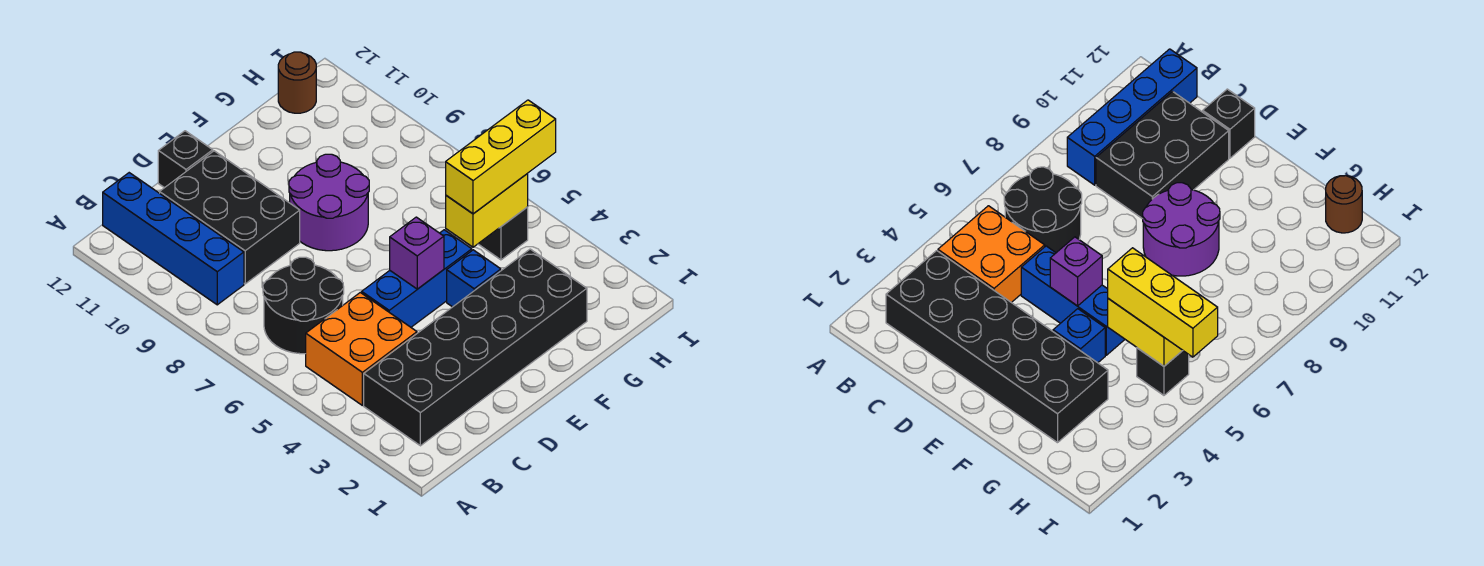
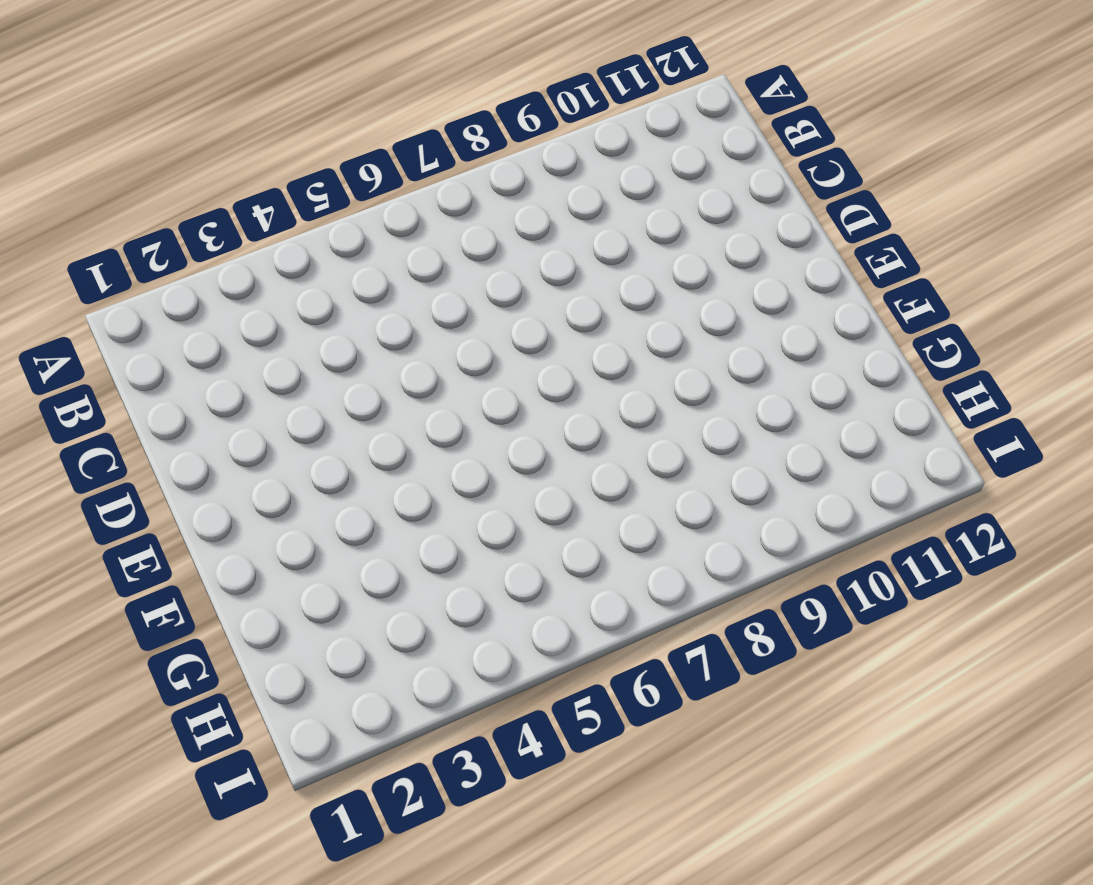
none -> black brick B2:G3 level 1
none -> orange brick B4:C5 level 1
none -> black round brick B6:C7 level 1

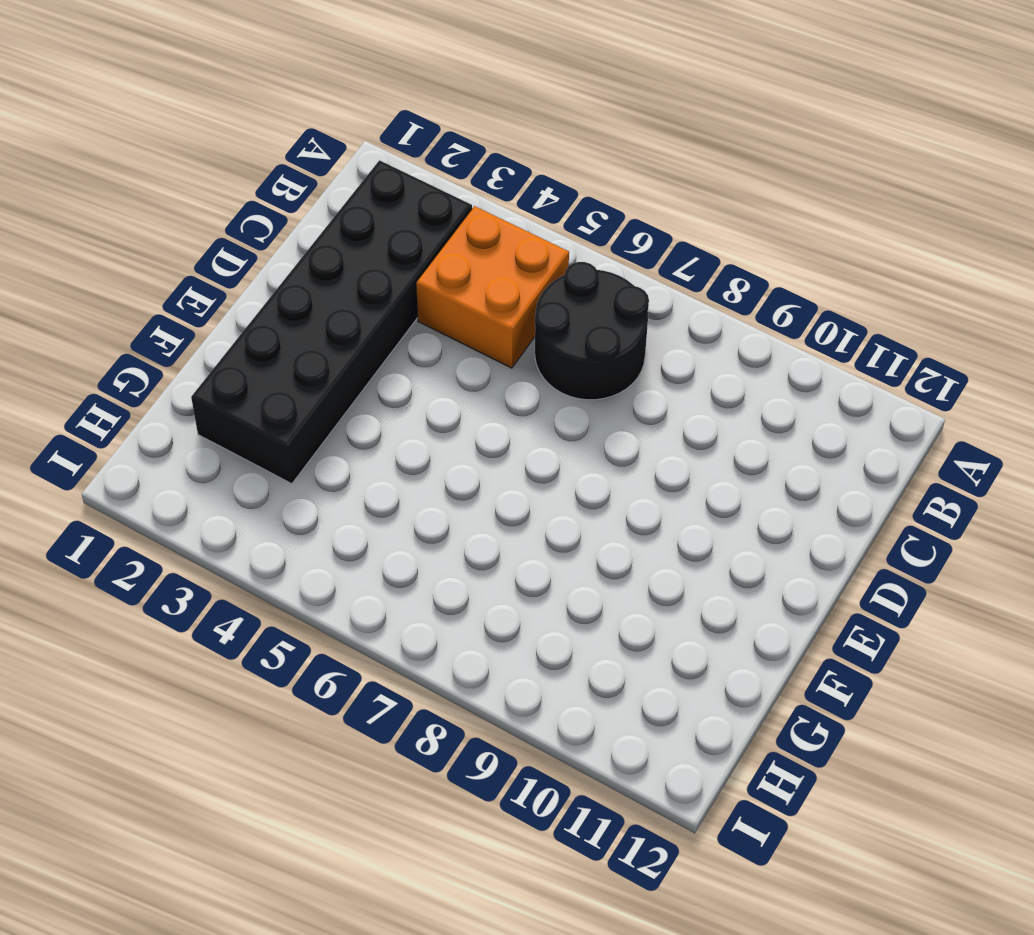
none -> blue brick B9:B12 level 1
none -> black brick C9:D11 level 1
none -> blue brick D5:F5 level 1

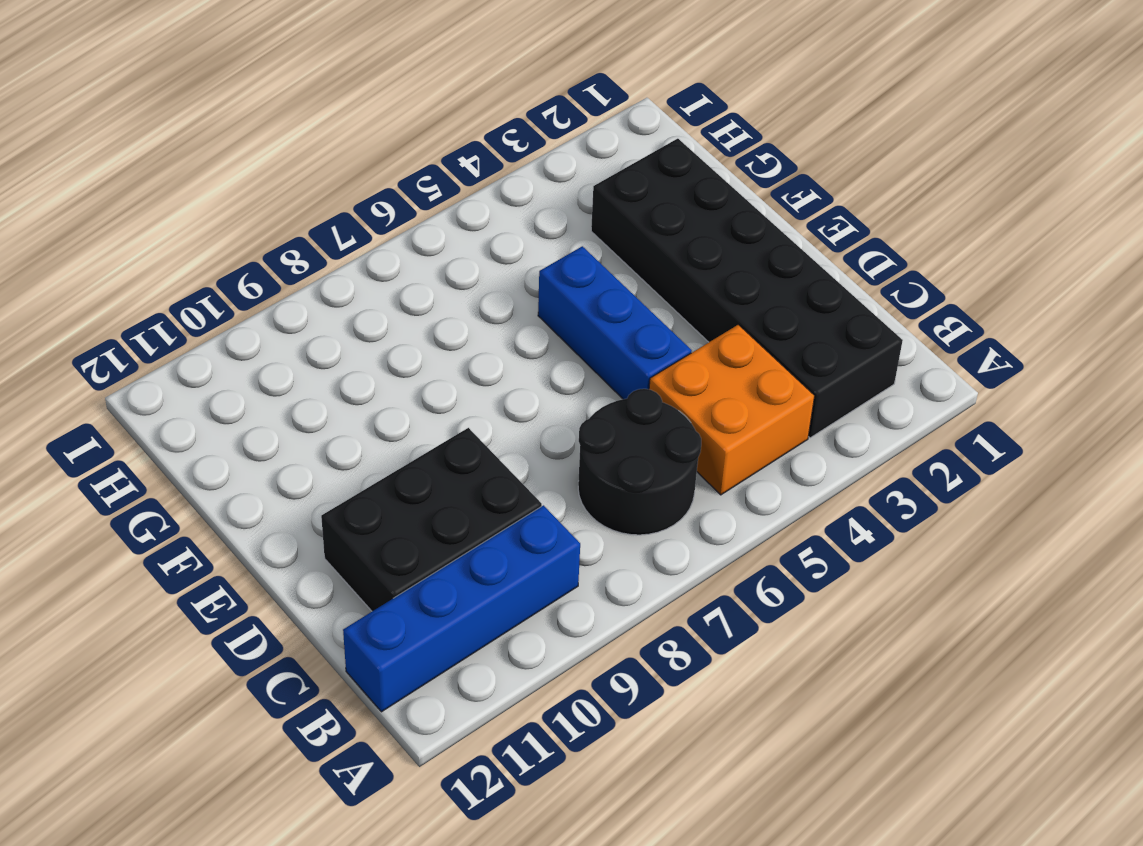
none -> black brick D12 level 1
none -> purple round brick E8:F9 level 1
none -> blue brick F4 level 1

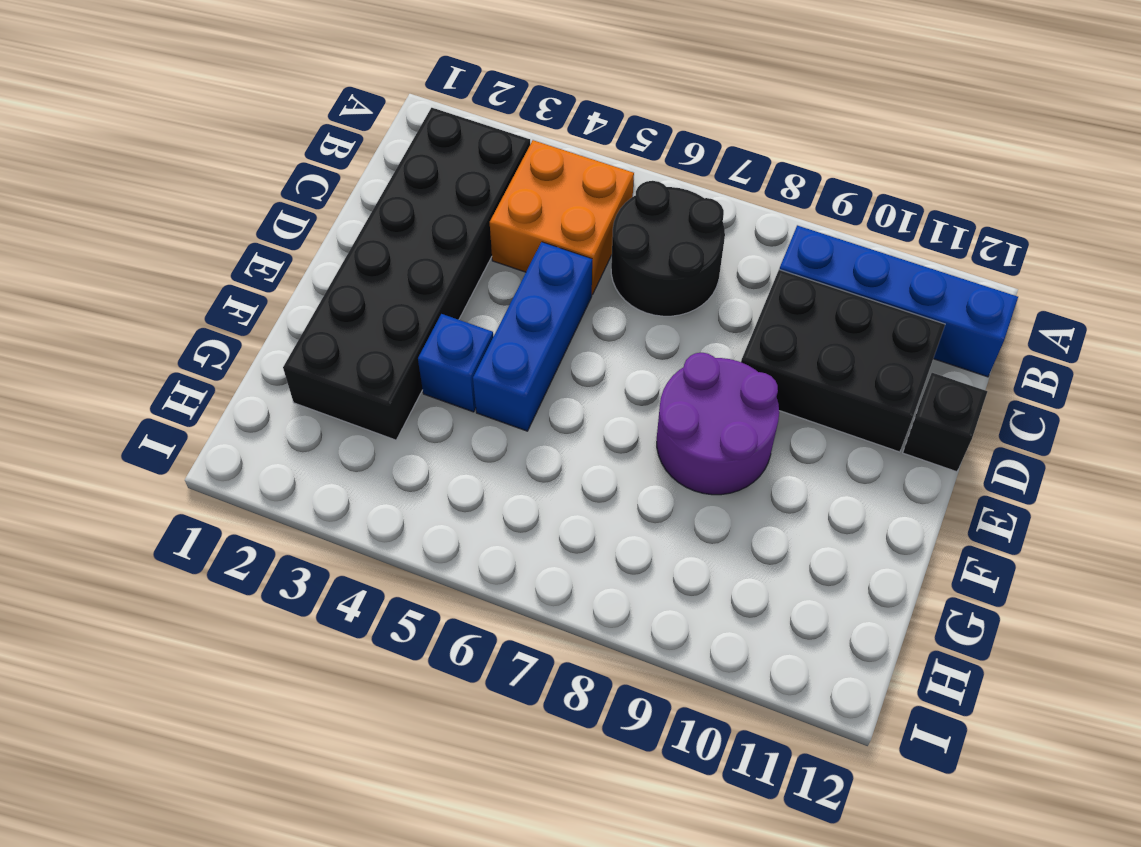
none -> black brick H5 level 1
none -> brown round brick H12 level 1
none -> purple brick E5 level 2

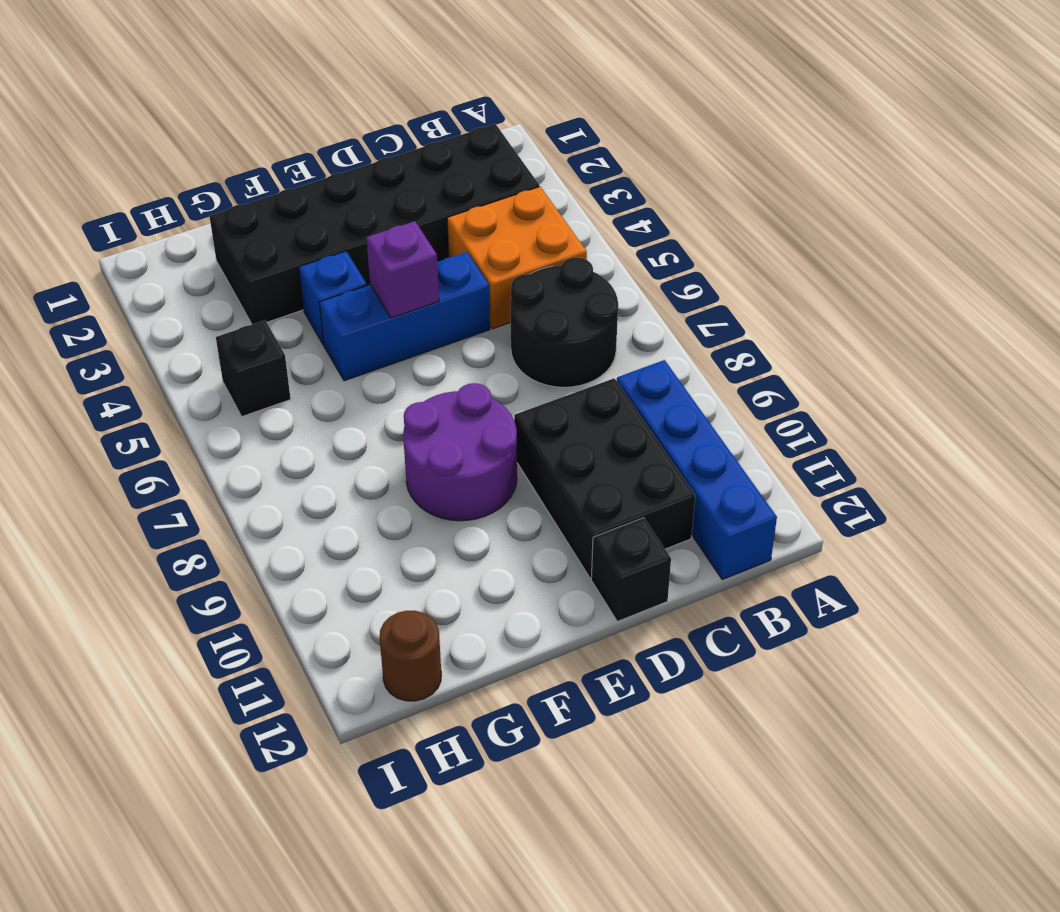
none -> yellow brick G5:H5 level 2
none -> yellow brick G5:I5 level 3

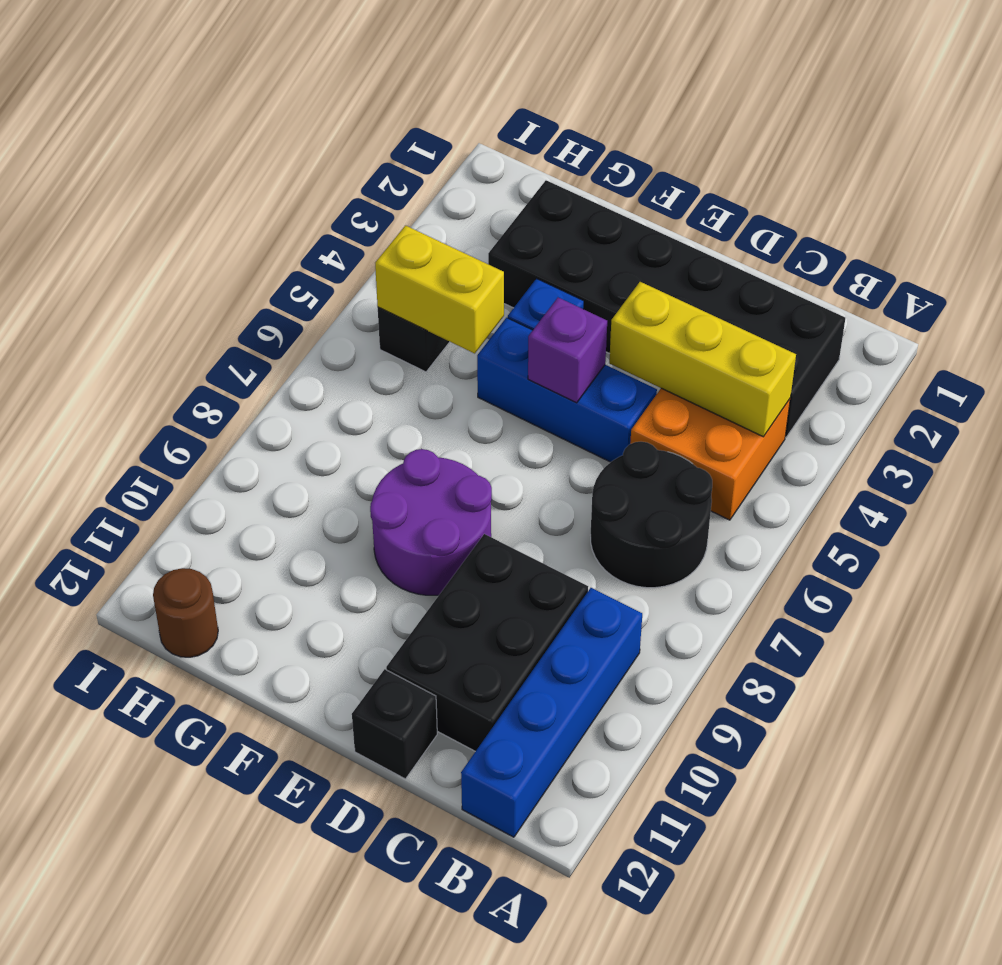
yellow brick B4:D4 level 2 -> yellow brick G5:I5 level 3

